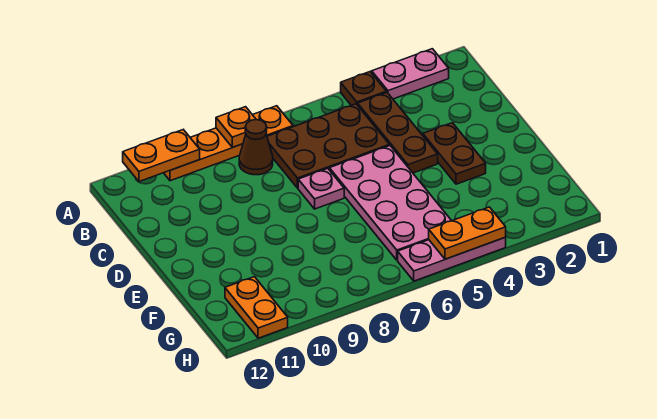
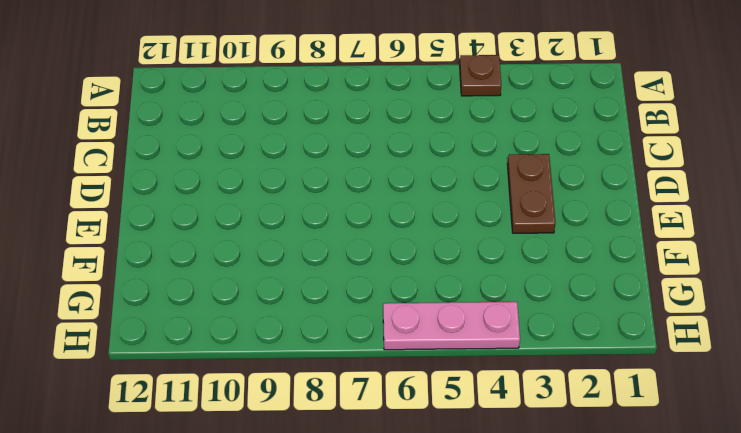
none -> pink plate A2:A3 level 1
none -> orange plate A7:A10 level 1
none -> brown plate B4:D4 level 1

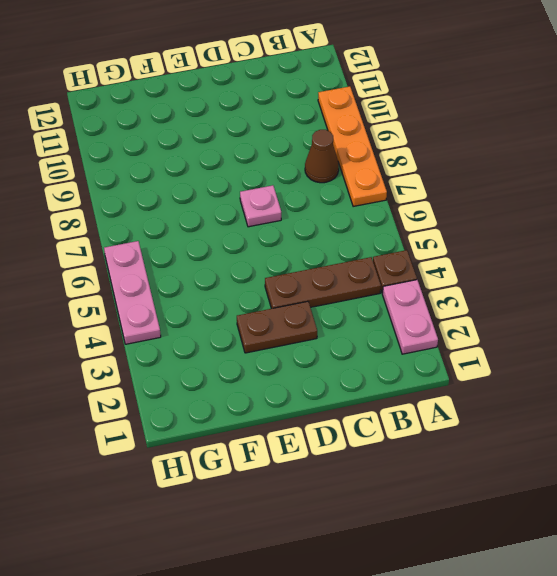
none -> brown plate B5:C7 level 1
none -> pink plate D5:G6 level 1
none -> orange plate G11:H11 level 1

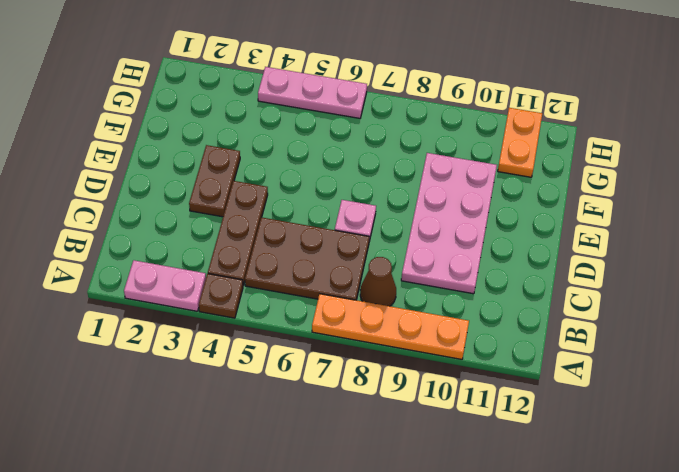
pink plate C9:F10 level 1 -> pink plate D5:G6 level 1
none -> orange plate A8 level 2
none -> orange plate A10:A11 level 2
none -> orange plate H4:H5 level 2

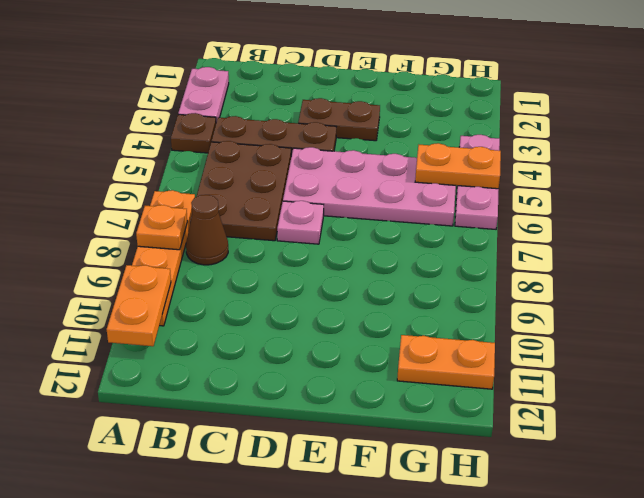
orange plate G5:H5 level 2 -> orange plate H4:H5 level 2

